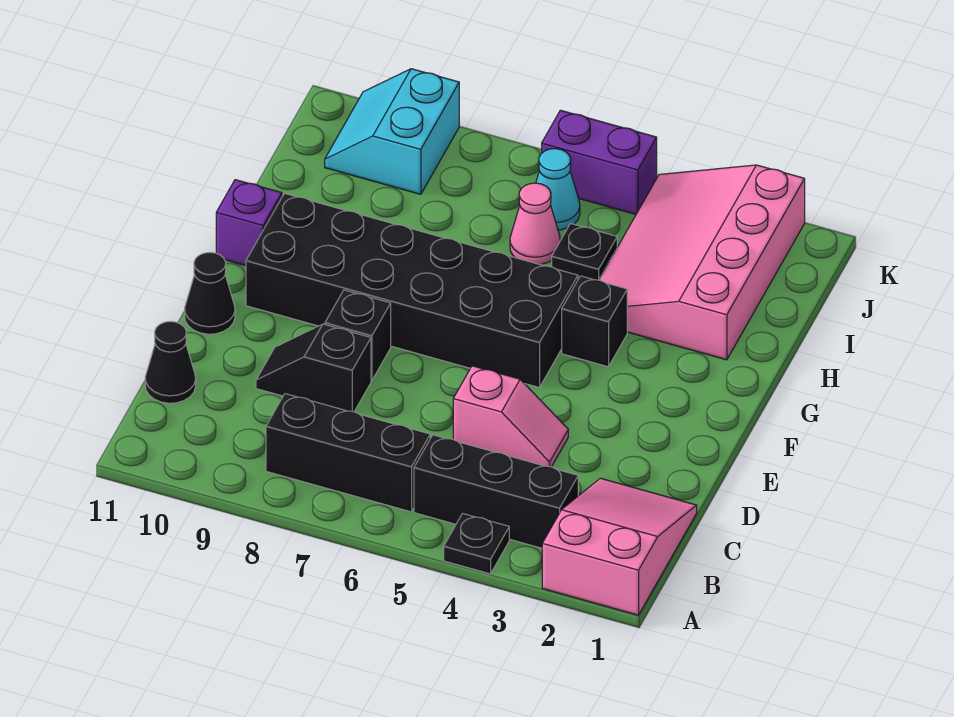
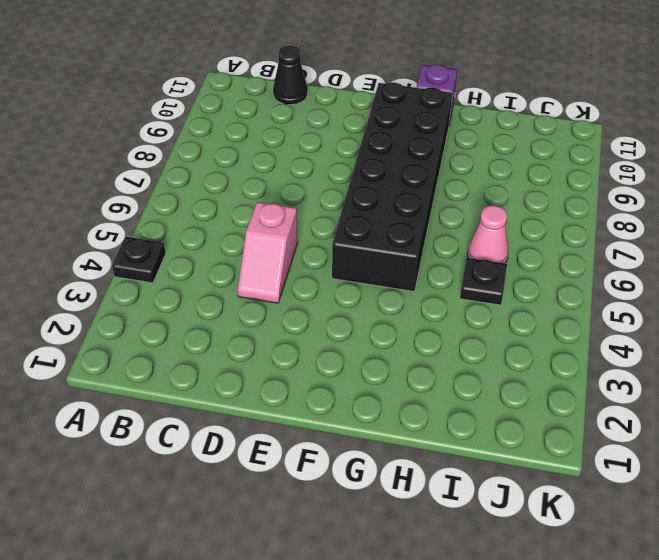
none -> pink slope A1:C2 level 1 top A
none -> black brick B3:B5 level 1
none -> black brick B6:B8 level 1

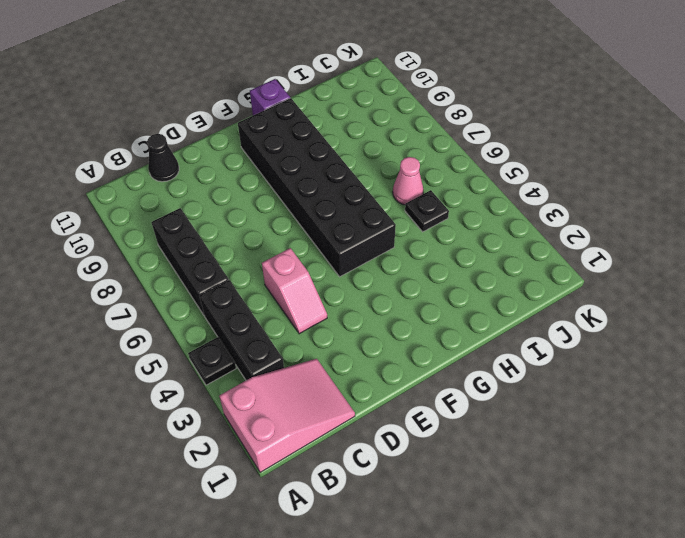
none -> black slope D8:D9 level 1 top 8
none -> black brick E8 level 1
none -> black cone E11 level 1

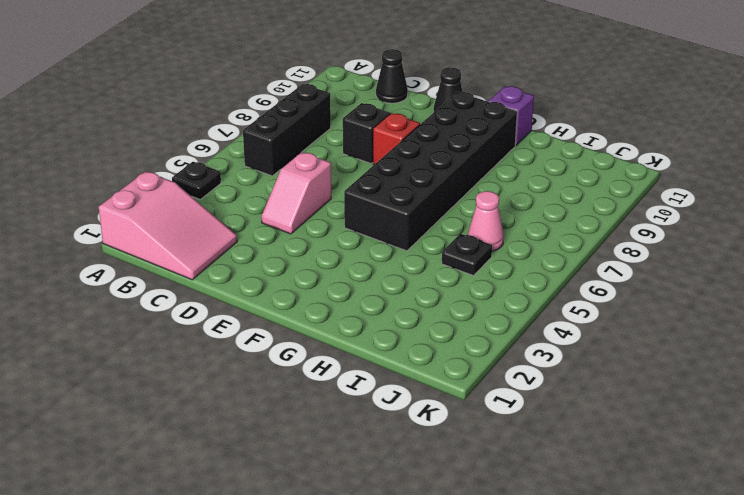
red brick E8 level 1 -> black brick E8 level 1
none -> black brick B3:B5 level 1
none -> black brick G4 level 1
none -> pink slope H2:K4 level 1 top 2

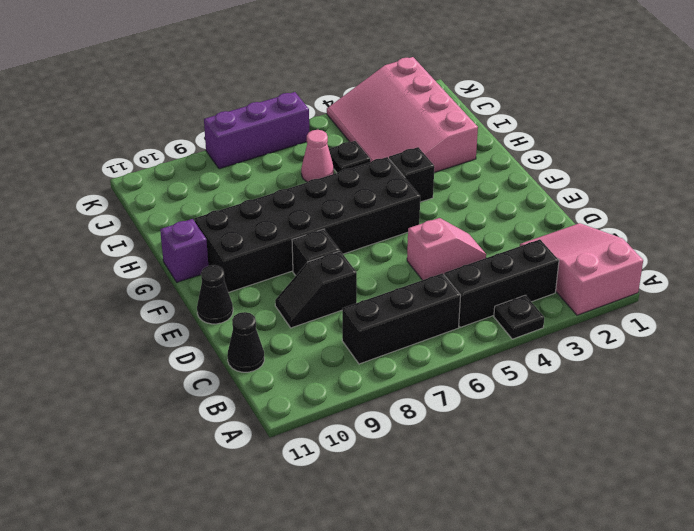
purple brick K6:K8 level 1 -> purple brick K5:K6 level 1
none -> cyan cone J6 level 1
none -> cyan slope J9:K10 level 1 top 9

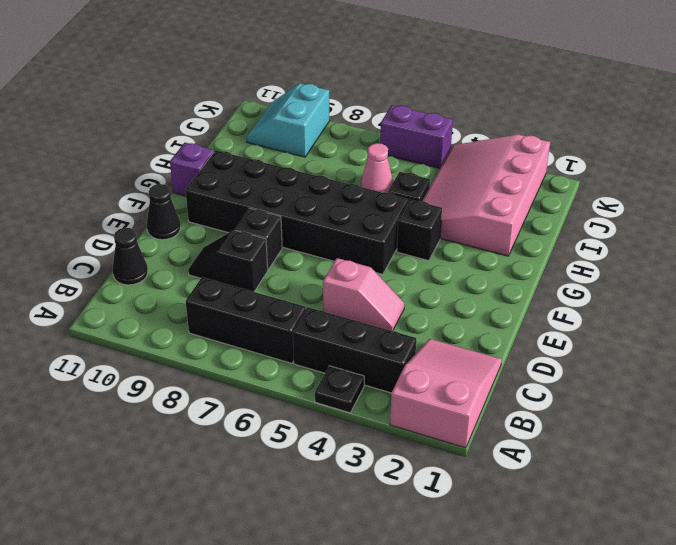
none -> cyan cone J6 level 1

